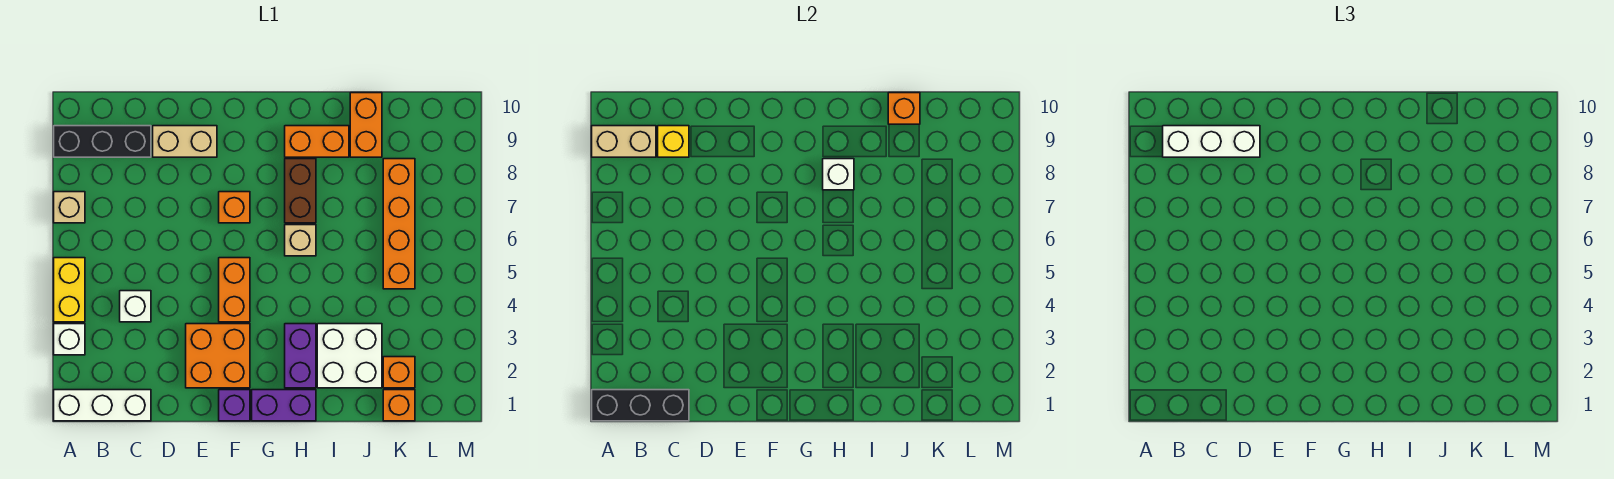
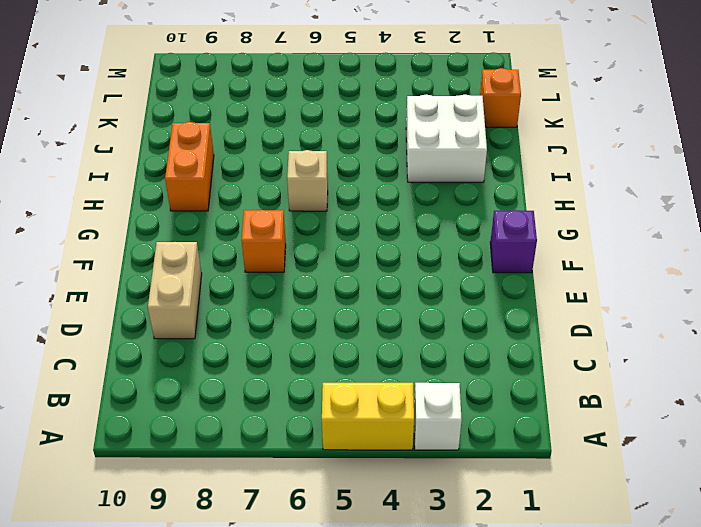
none -> white brick A1:C1 level 1
none -> tan brick A7 level 1
none -> black brick A9:C9 level 1

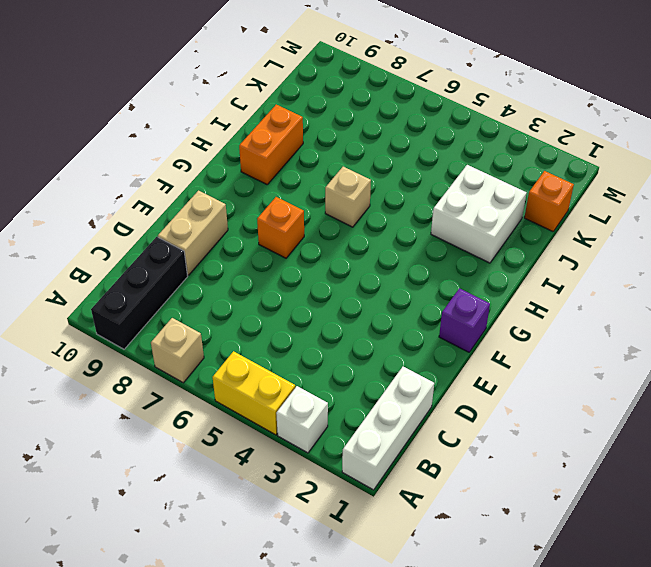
none -> white brick C4 level 1
none -> orange brick E2:F3 level 1
none -> orange brick F4:F5 level 1

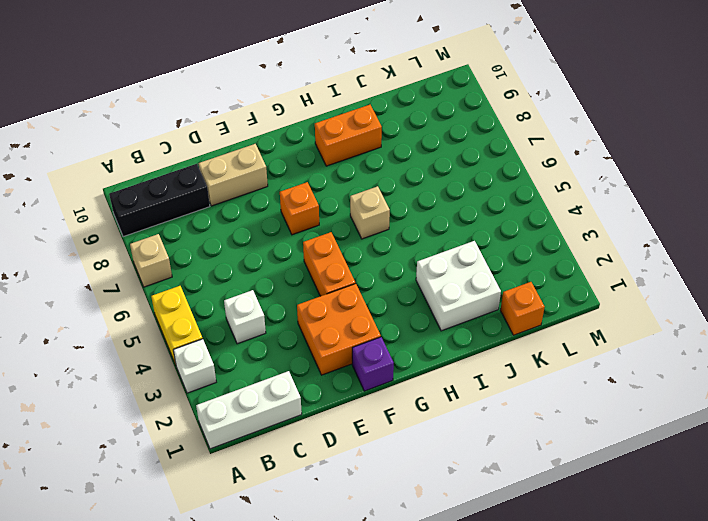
none -> purple brick G1:H1 level 1
none -> purple brick H2:H3 level 1
none -> brown brick H7:H8 level 1

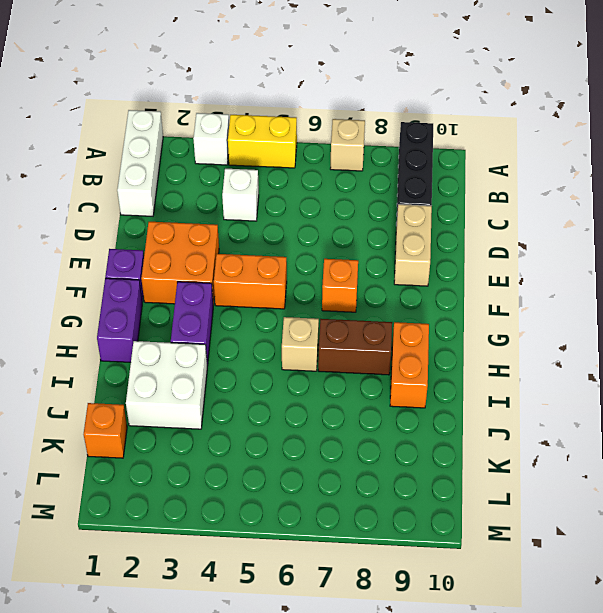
purple brick G3:H3 level 1 -> purple brick H2:H3 level 1
none -> orange brick J9:J10 level 1
none -> orange brick K2 level 1
none -> orange brick K5:K8 level 1

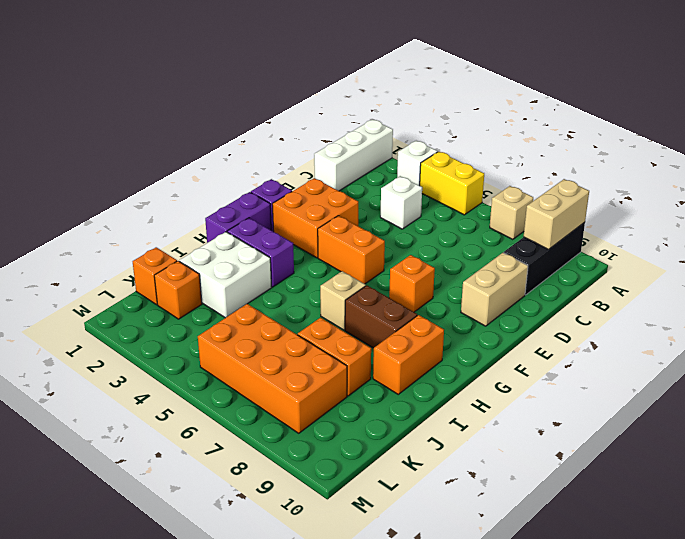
orange brick J7:J8 level 1 -> orange brick J9:J10 level 1
orange brick K5:L8 level 1 -> orange brick K5:K8 level 1
none -> black brick A1:C1 level 2
none -> yellow brick C9 level 2
none -> white brick H8 level 2

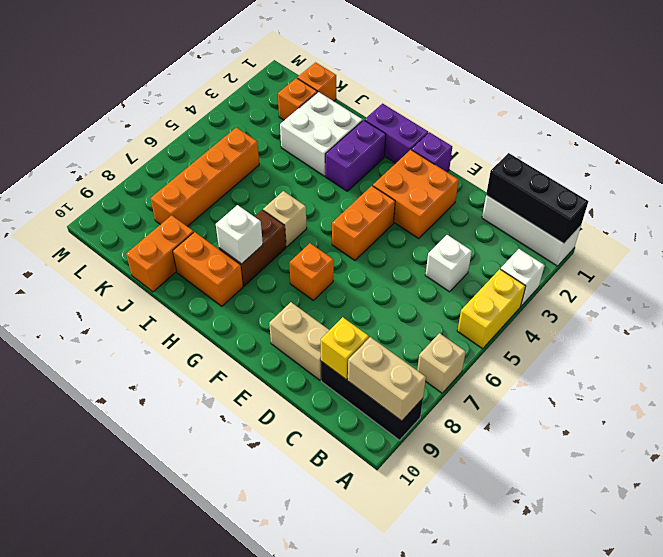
none -> orange brick J10 level 2
none -> white brick B9:D9 level 3

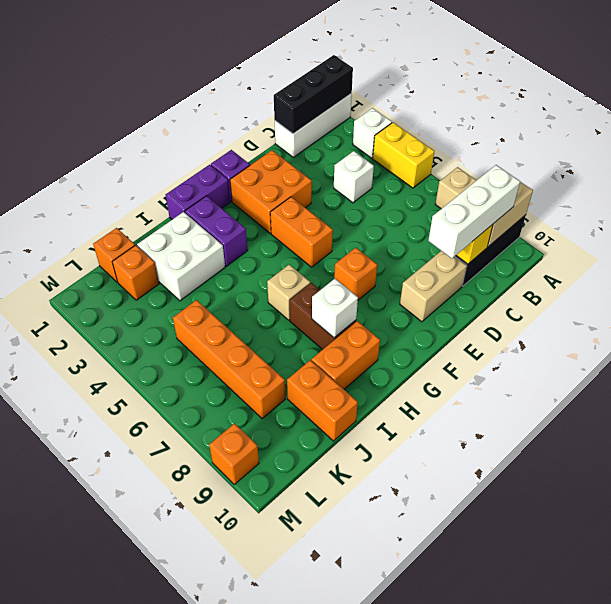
orange brick M9 level 1 -> orange brick J10 level 2

